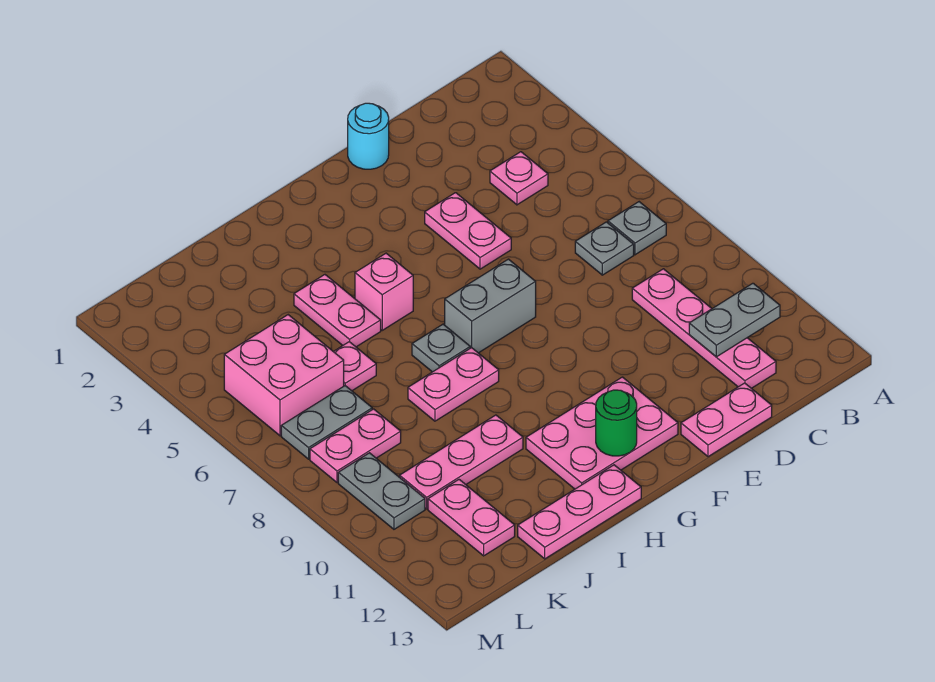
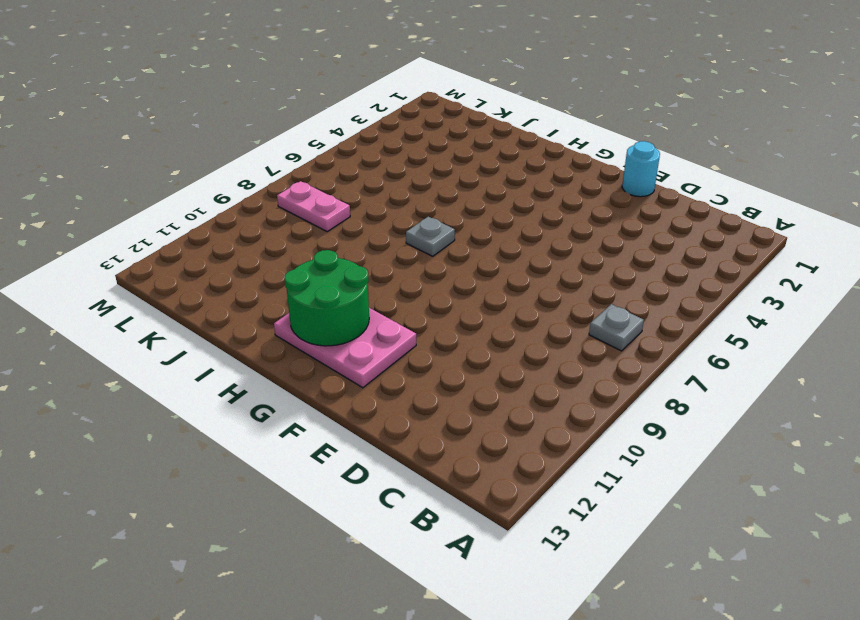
green round brick G11:H12 level 2 -> green round brick G12 level 2
none -> pink plate C4 level 1
none -> grey plate C7 level 1
none -> pink plate C9:C12 level 1

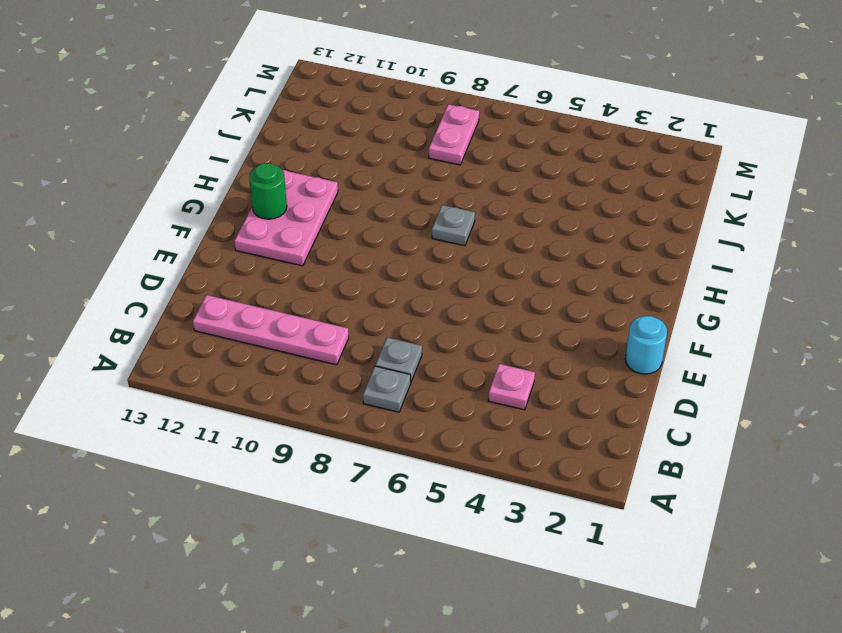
none -> pink plate D13:E13 level 1
none -> pink plate E4:E5 level 1
none -> grey brick F7:G7 level 1

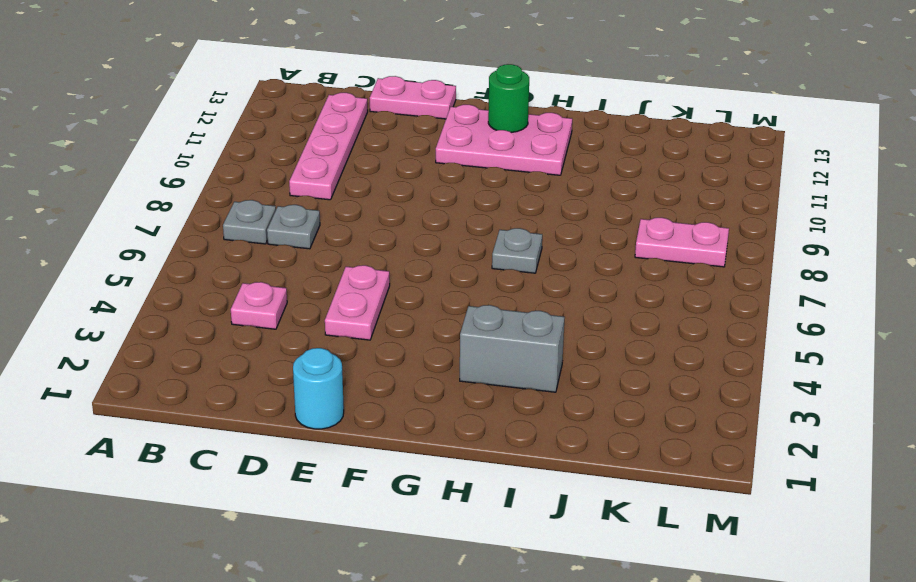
grey brick H3:I3 level 1 -> grey brick F7:G7 level 1
none -> pink brick H5 level 1
none -> pink plate H8:I8 level 1
none -> pink plate H13:J13 level 1

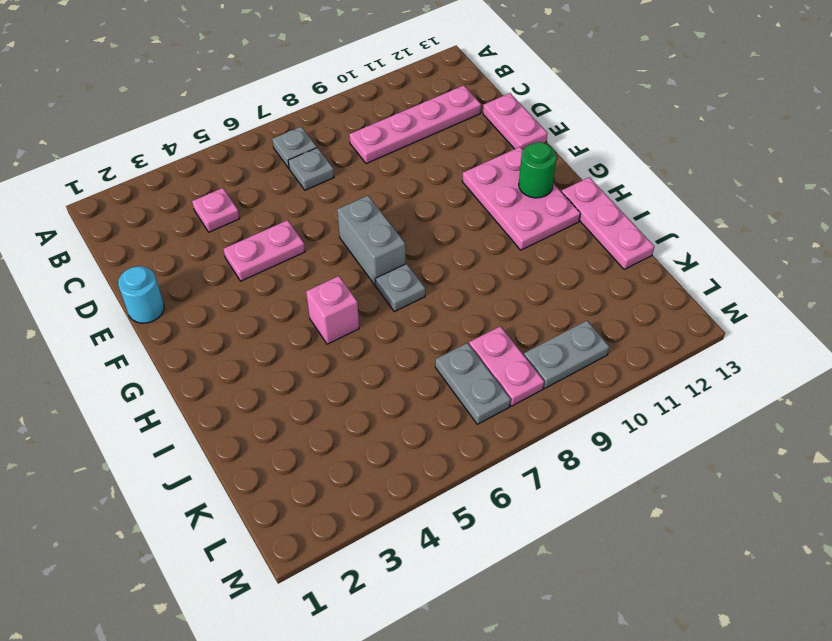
none -> pink plate H8:I8 level 1
none -> pink plate I4:I5 level 1
none -> pink plate I10:K10 level 1

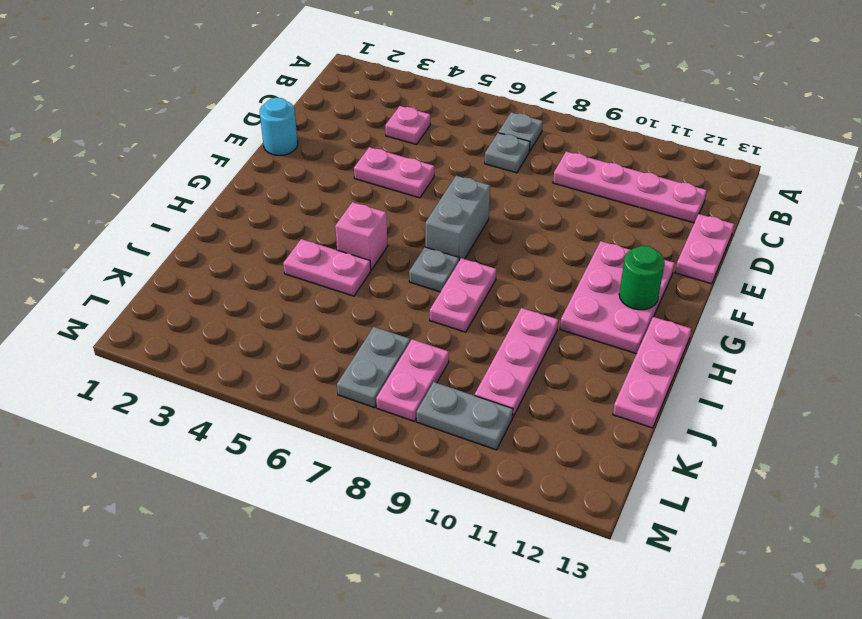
none -> pink plate J6 level 1
none -> pink brick K5:L6 level 1
none -> pink plate K11:K12 level 1

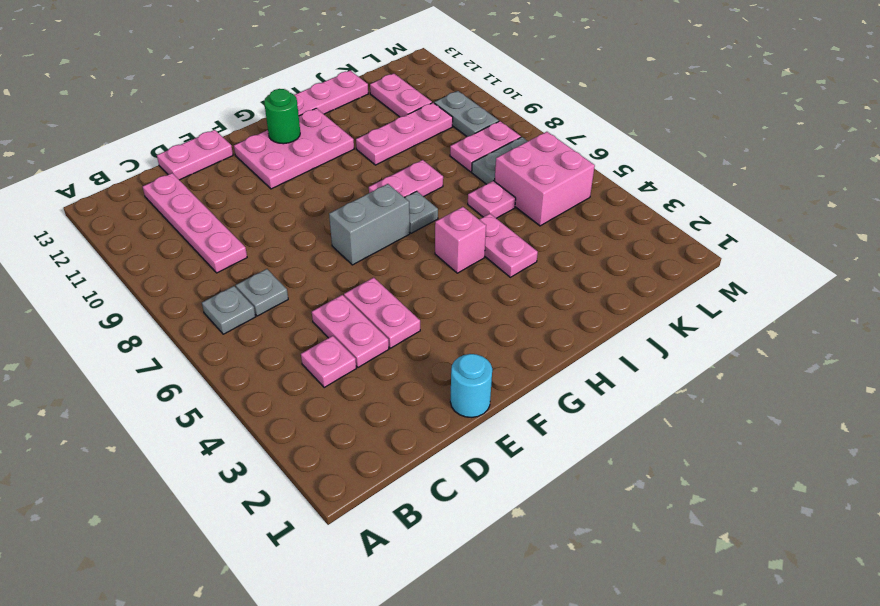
pink plate D4:D5 level 1 -> none
none -> grey plate B11:C11 level 2

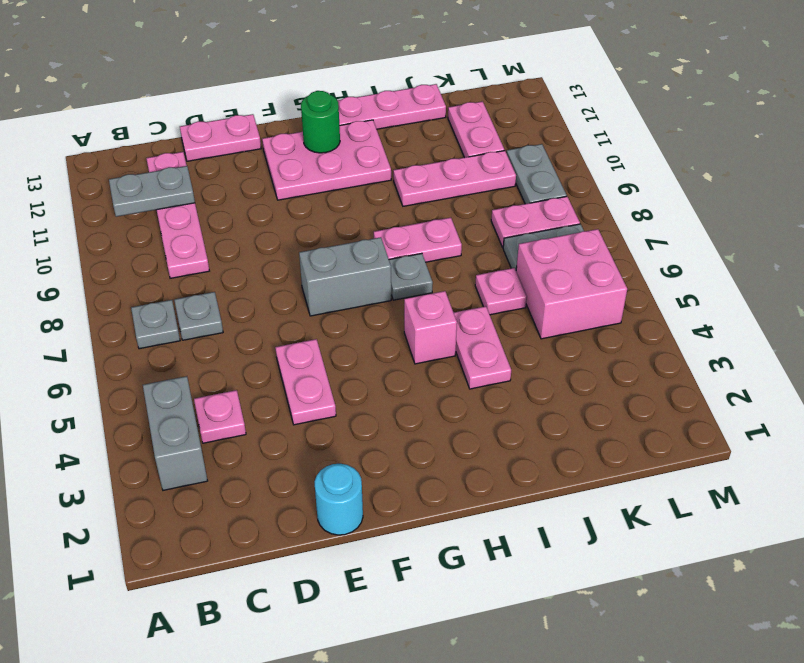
grey brick B3:B4 level 1 -> none

